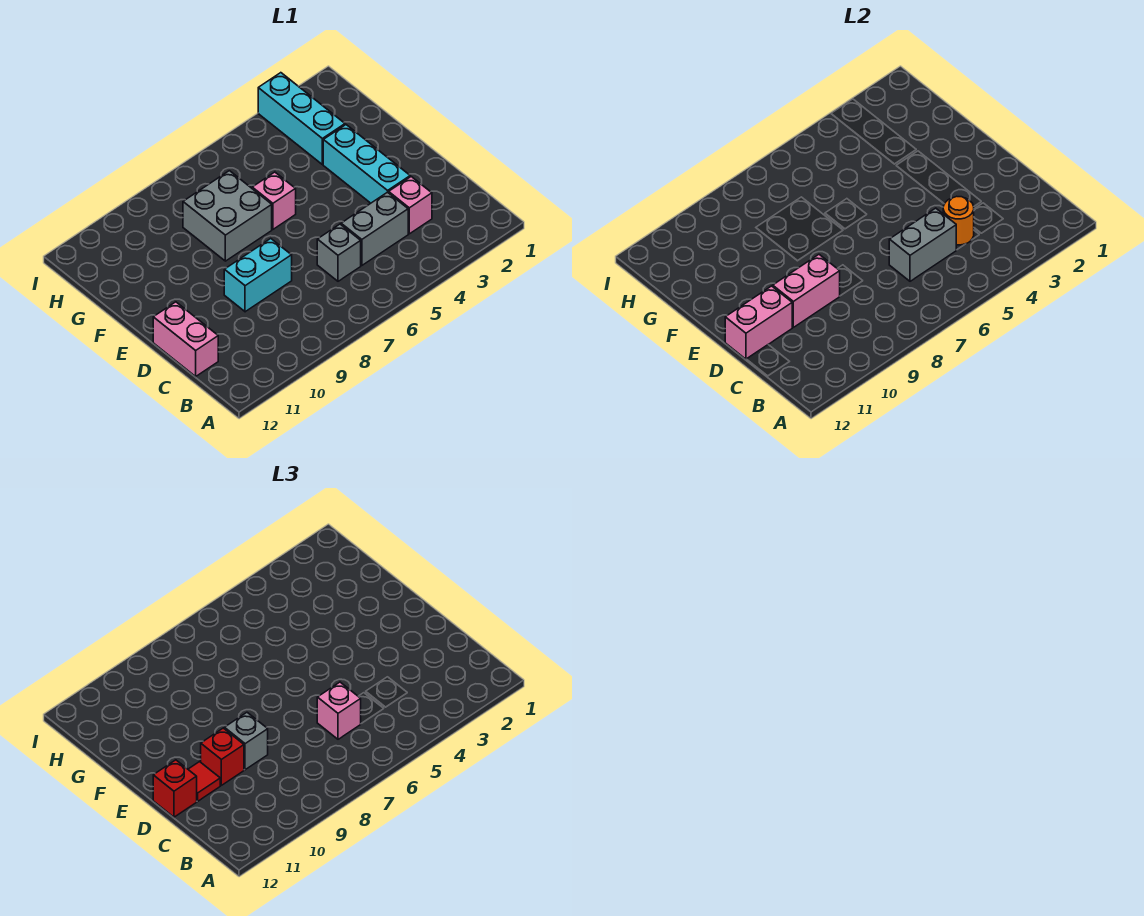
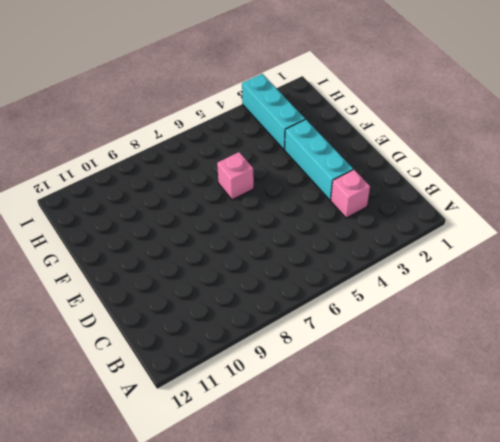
none -> grey brick C4:C5 level 1
none -> grey brick C6 level 1
none -> pink brick C12:D12 level 1

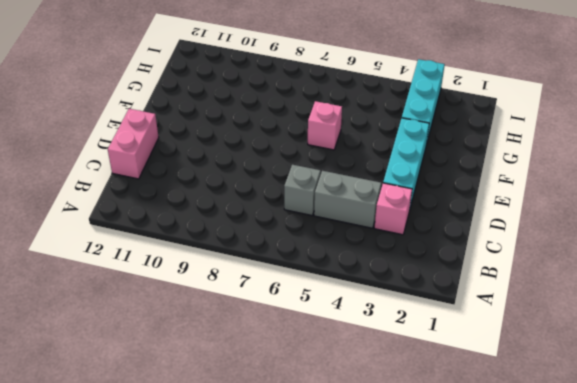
none -> cyan brick D8:D9 level 1
none -> grey brick F7:G8 level 1
none -> orange round brick C4 level 2

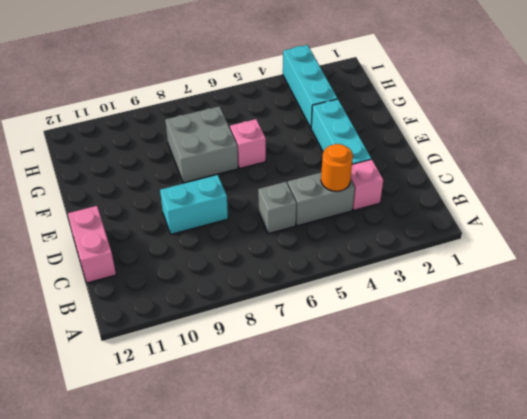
none -> grey brick C5:C6 level 2
none -> pink brick D9:D10 level 2
none -> pink brick D11:D12 level 2

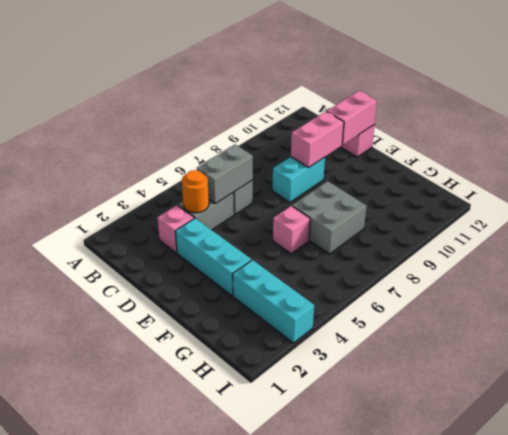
none -> pink brick C6 level 3
none -> grey brick D9 level 3
none -> red brick D10 level 3

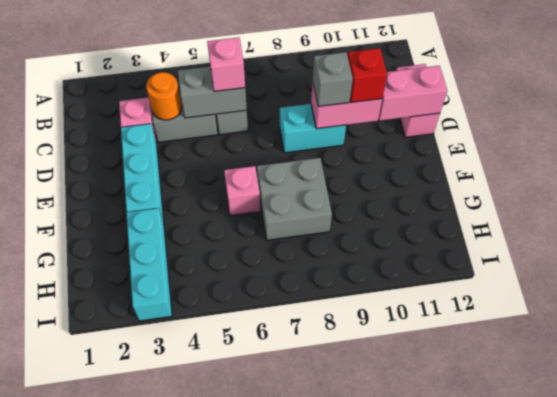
none -> red tile D11 level 3
none -> red brick D12 level 3

